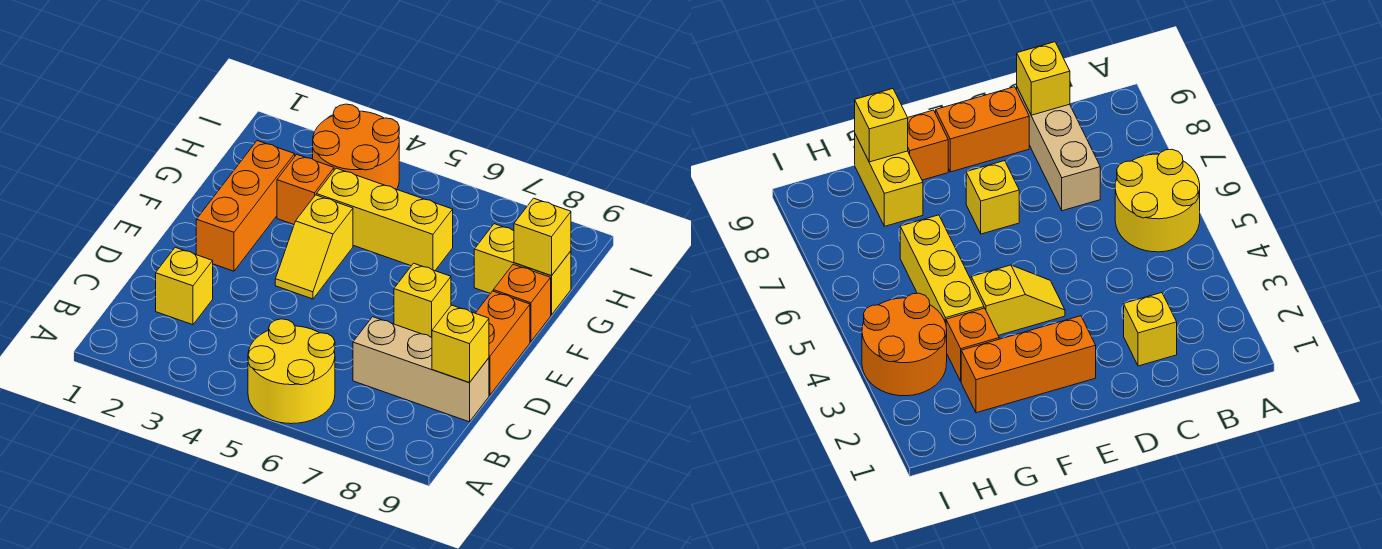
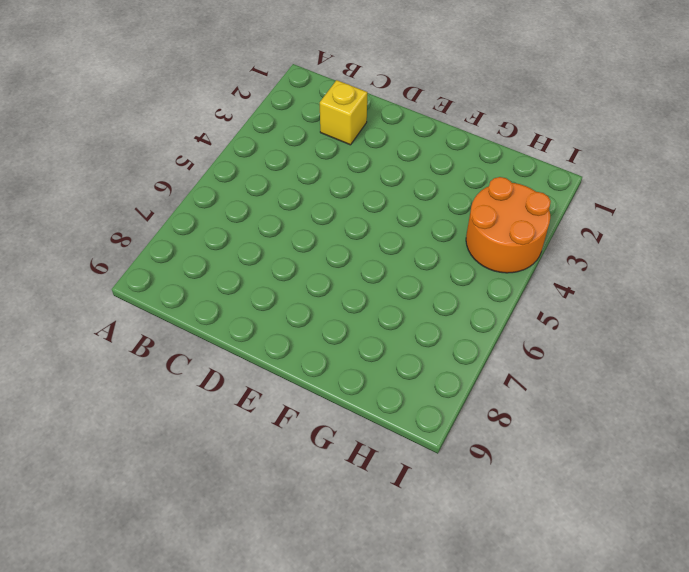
none -> yellow round brick A5:B6 level 1
none -> tan brick C7:C9 level 1
none -> orange brick D9:E9 level 1

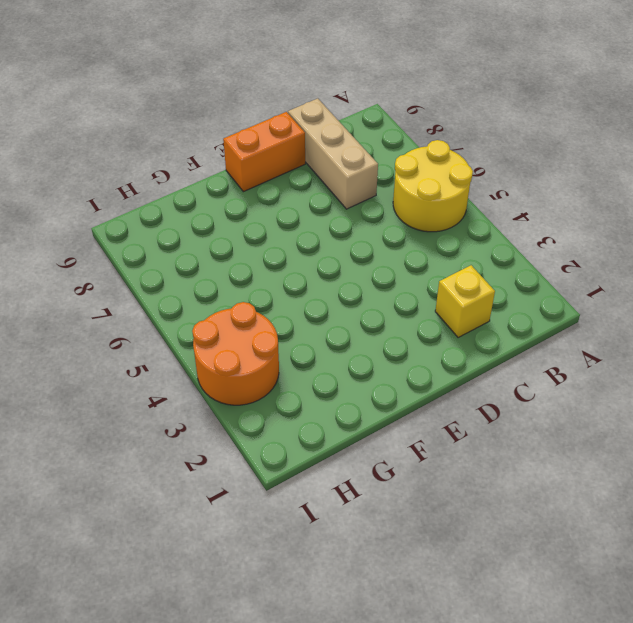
none -> orange brick E2:G2 level 1
none -> yellow slope E4:F4 level 1 top F
none -> yellow brick E7 level 1

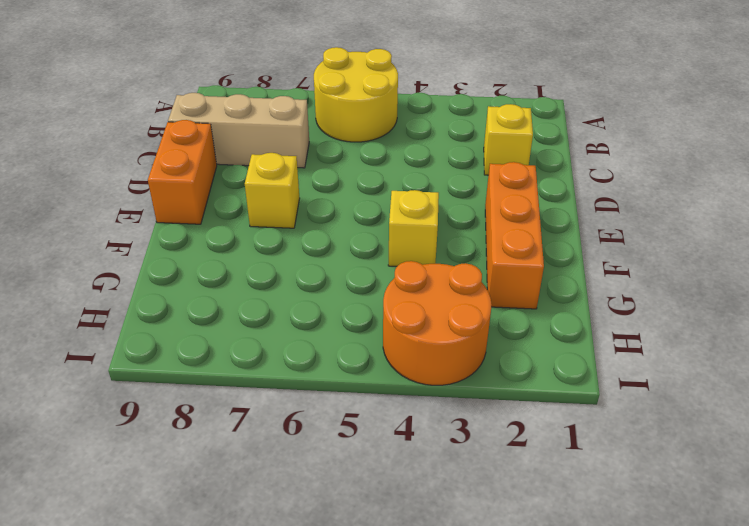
none -> orange brick F9 level 1
none -> orange brick G3 level 1
none -> yellow brick G4:G6 level 1

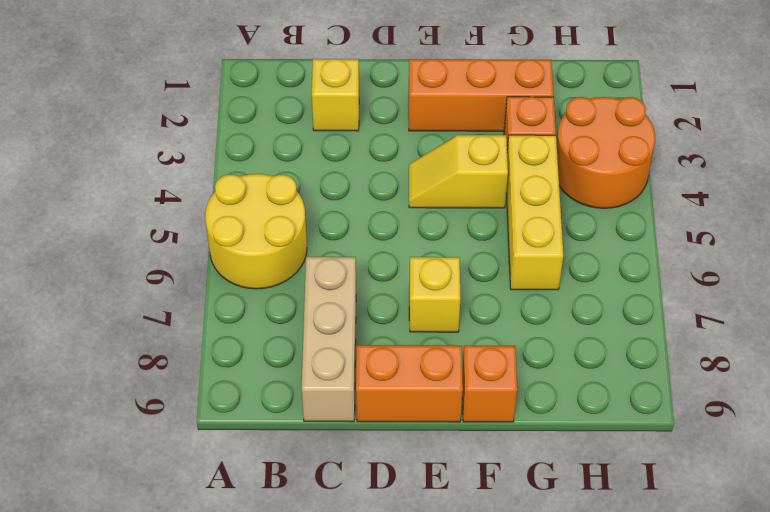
none -> yellow brick G8:G9 level 1
none -> yellow brick C9 level 2
none -> yellow brick G9 level 2

